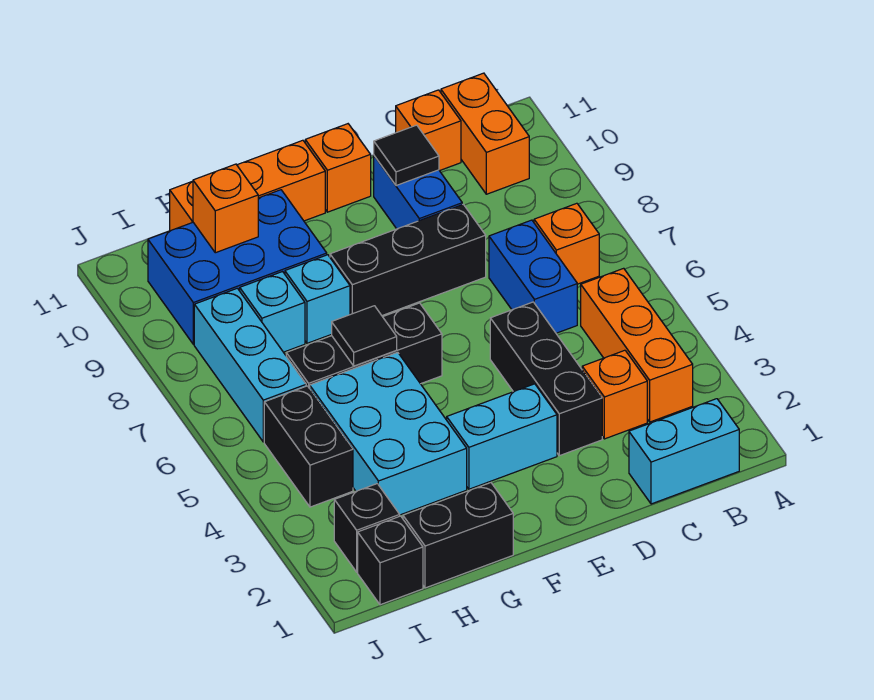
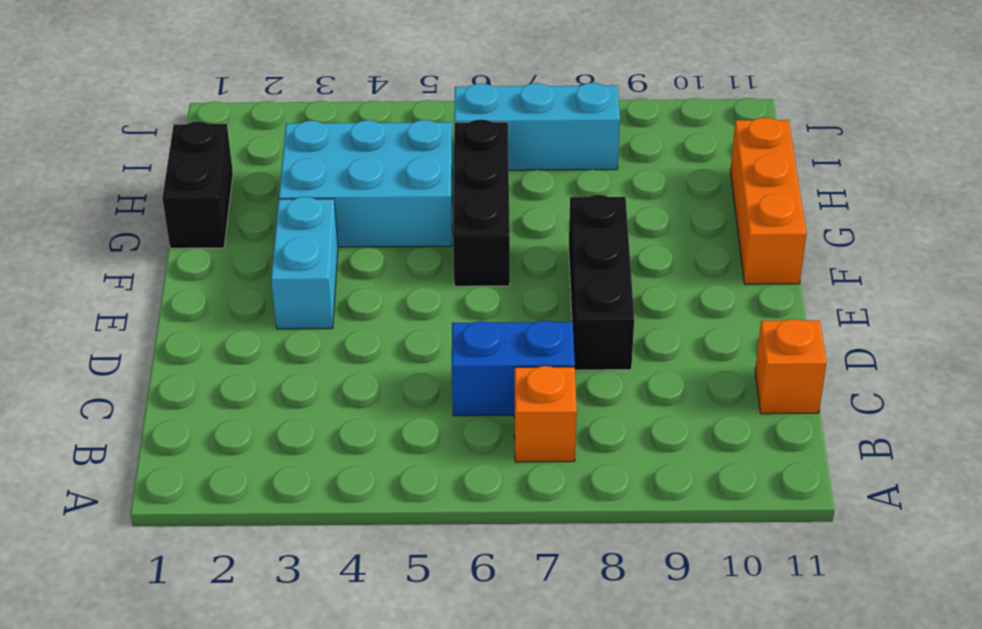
none -> cyan brick B1:C1 level 1
none -> orange brick B3:B5 level 1
none -> orange brick B10:B11 level 1

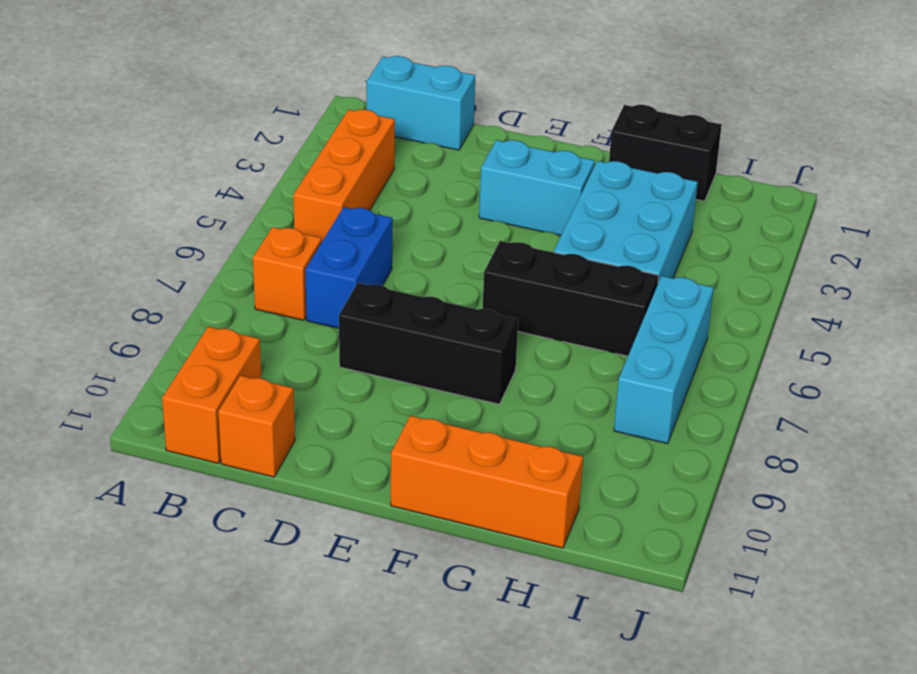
none -> orange brick C3 level 1
none -> black brick D3:D5 level 1
none -> blue brick D9:D10 level 1

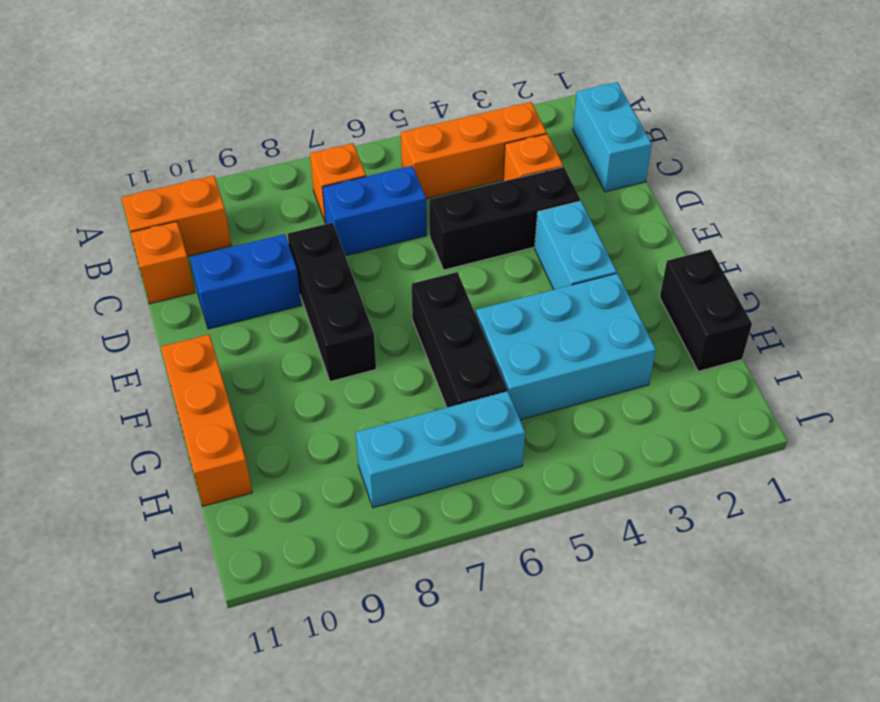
none -> orange brick E11 level 1
none -> cyan brick G8 level 1
none -> blue brick G9:I10 level 1

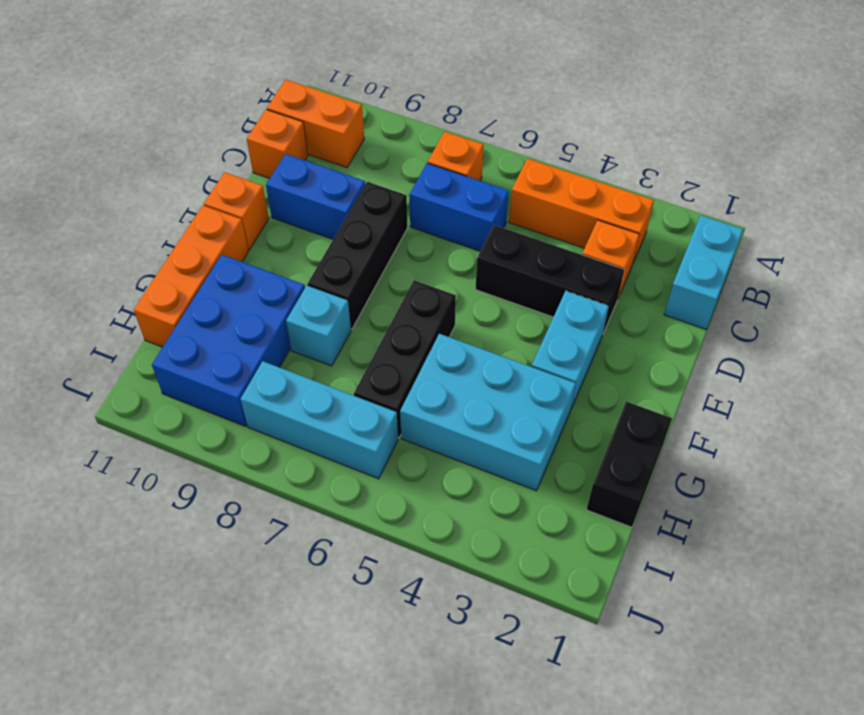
none -> cyan brick H8 level 1
none -> black brick I1 level 1
none -> black brick I2 level 1

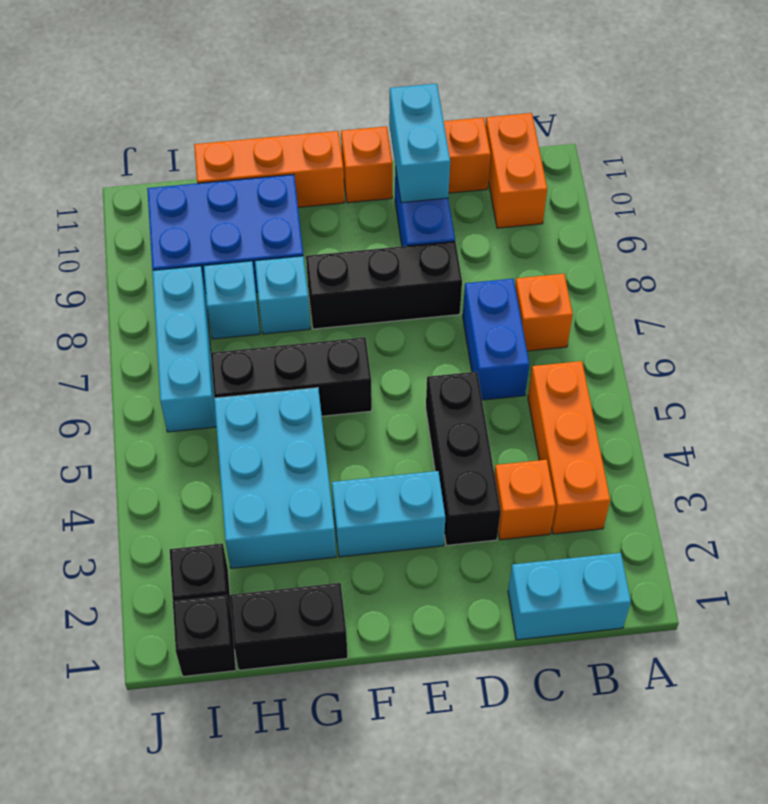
cyan brick D10:D11 level 2 -> black tile D10 level 2
none -> black brick I4:I5 level 1
none -> black tile G6 level 2
none -> orange brick H10 level 2

